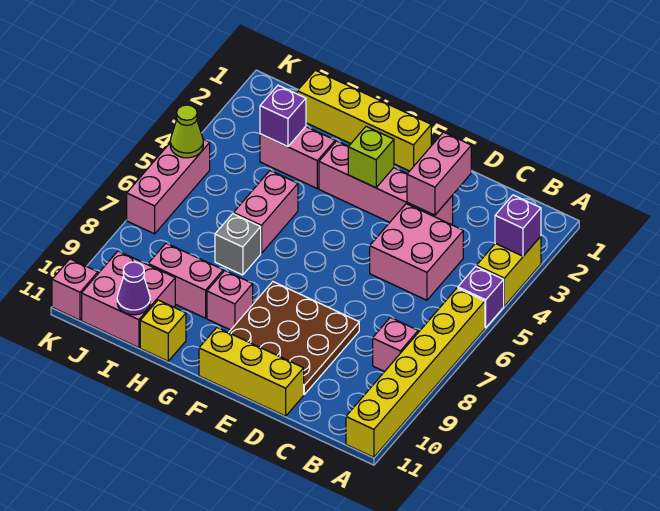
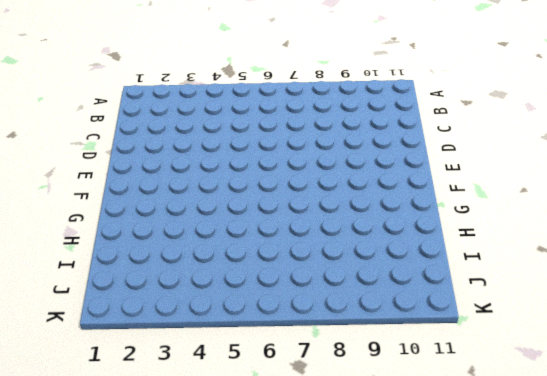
none -> yellow brick A3:A4 level 1
none -> purple brick A5 level 1
none -> yellow brick A6:A11 level 1

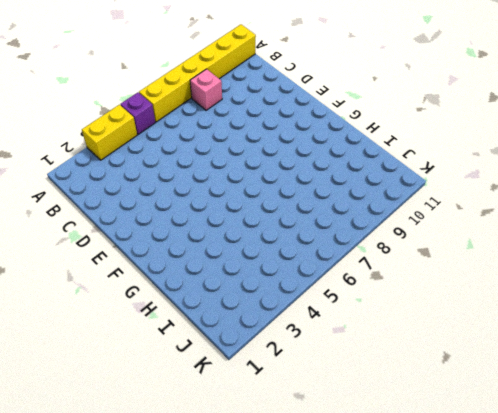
none -> pink brick C4:D5 level 1
none -> pink brick D3:G3 level 1
none -> brown plate D8:F10 level 1

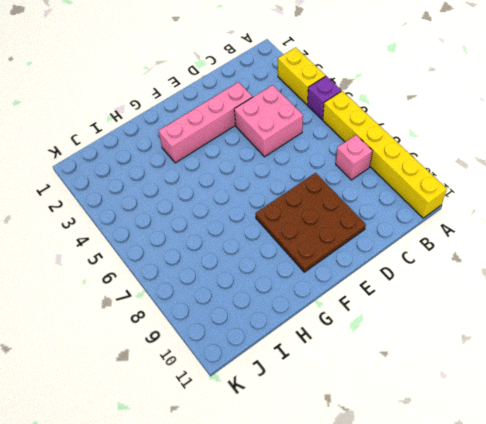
none -> yellow brick D11:F11 level 1
none -> yellow brick F1:I1 level 1
none -> pink brick G9 level 1

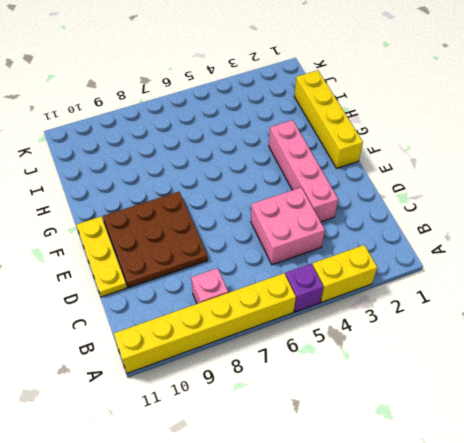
yellow plate D11:F11 level 1 -> yellow brick D11:F11 level 1
none -> pink brick G9 level 1
none -> pink brick H3:I3 level 1
none -> pink brick H5:H6 level 1

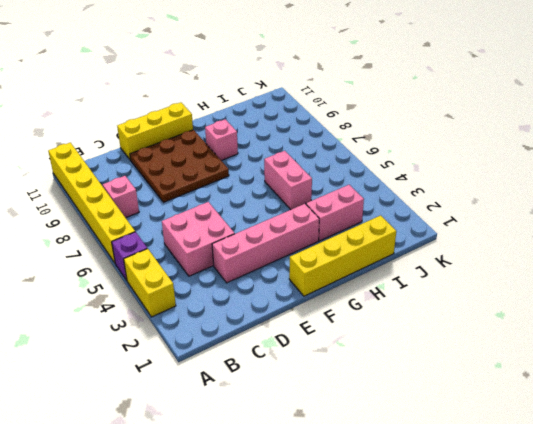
none -> grey brick H7 level 1
none -> pink brick H9:I9 level 1
none -> yellow brick H11 level 1

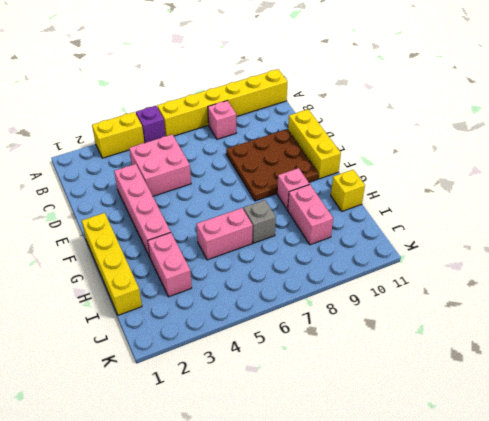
none -> pink brick I10:J11 level 1
none -> pink brick K5:K7 level 1
none -> pink brick K11 level 1

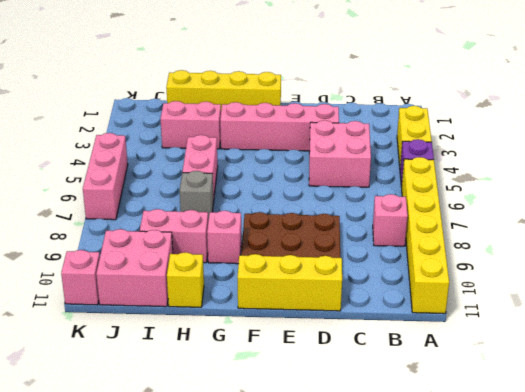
none -> purple brick A3 level 2
none -> pink brick D2:D3 level 2
none -> lime brick F3 level 2

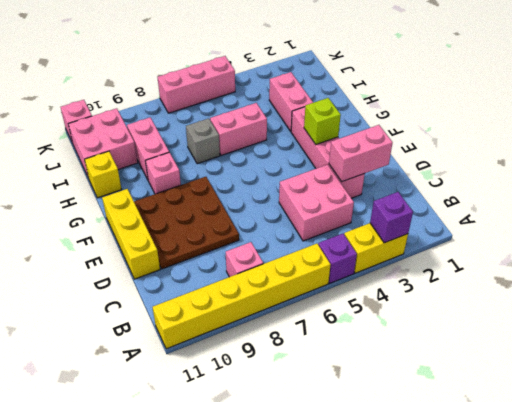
none -> yellow brick F1:I1 level 1
none -> purple brick I3 level 2
none -> purple cone I11 level 2

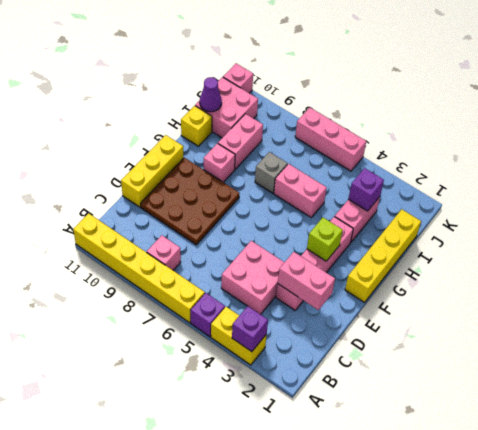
none -> lime cone K5 level 2

